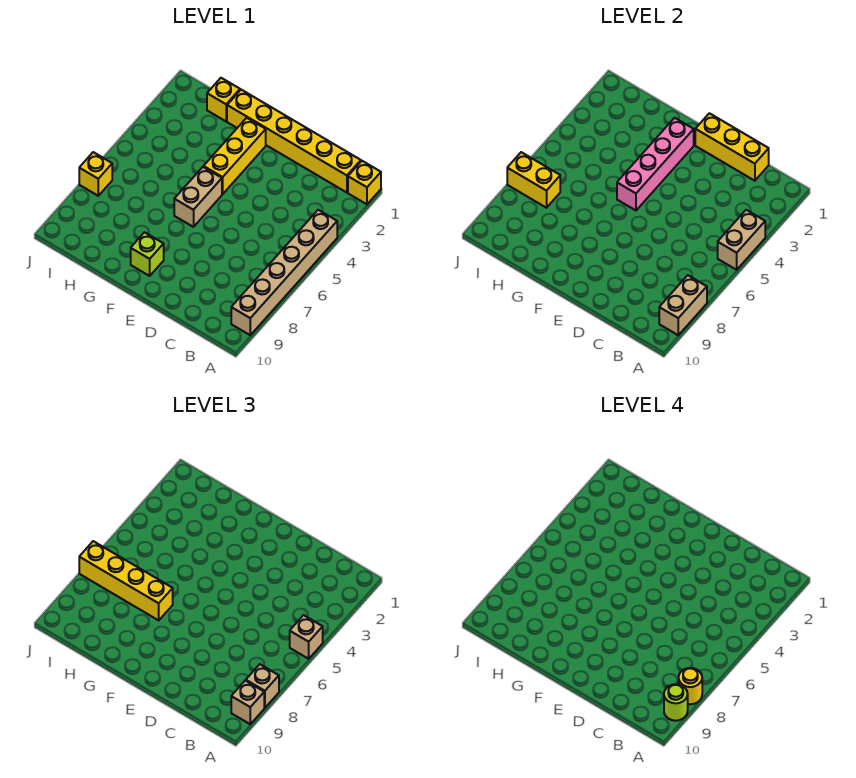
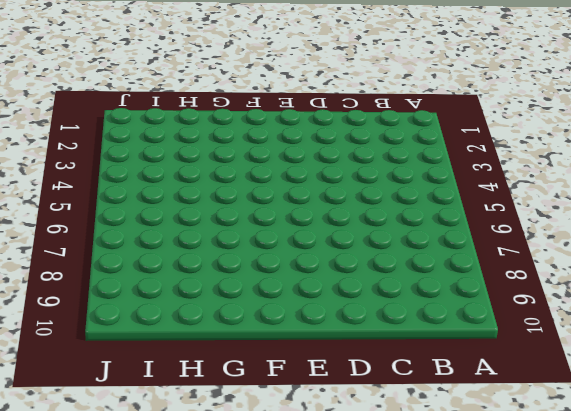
none -> yellow brick A1 level 1
none -> tan brick A4:A9 level 1
none -> yellow brick B1:G1 level 1

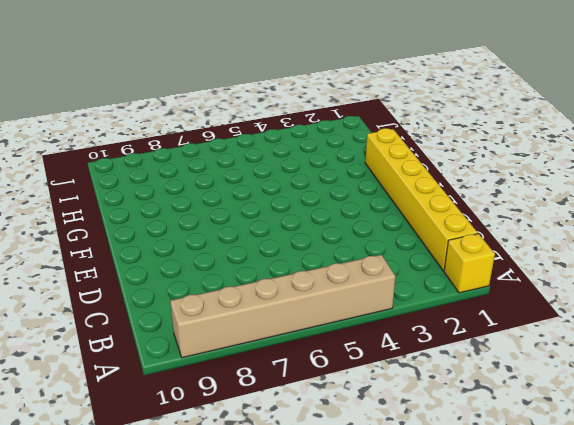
none -> yellow brick F2:F4 level 1
none -> tan brick F5:F6 level 1
none -> lime brick F9 level 1

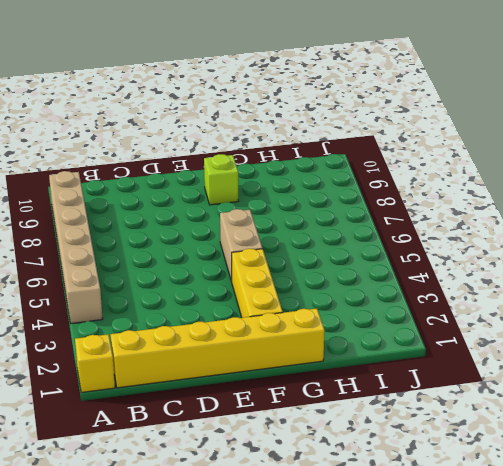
none -> yellow brick H1 level 1
none -> yellow brick J7 level 1
none -> tan brick A4:A5 level 2

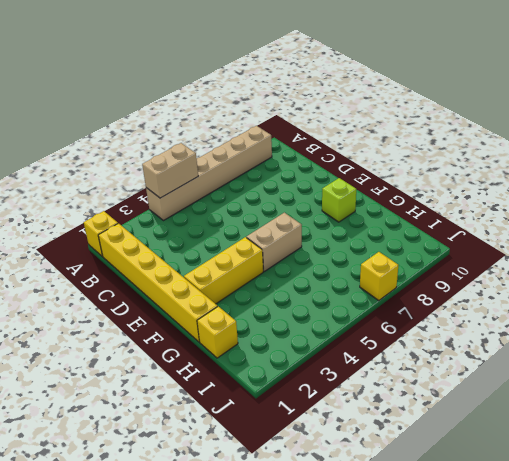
none -> tan brick A8:A9 level 2
none -> yellow brick C1:E1 level 2
none -> pink brick F2:F5 level 2

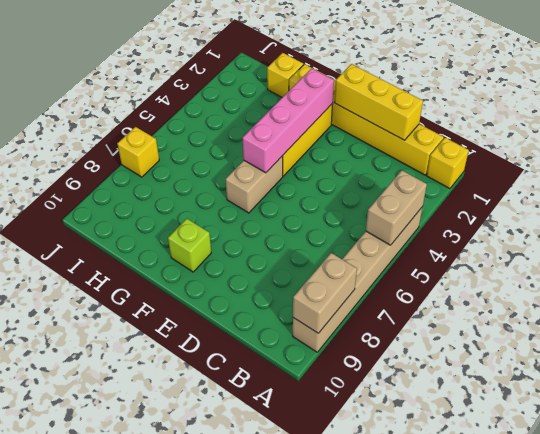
none -> yellow brick I7:J7 level 2
none -> tan brick A5 level 3
none -> tan brick A8 level 3

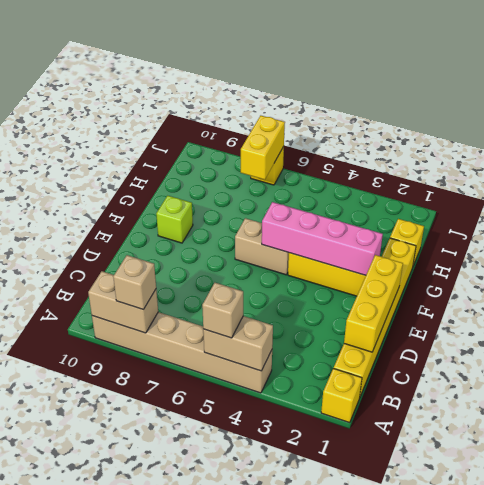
none -> tan brick A9 level 3
none -> yellow brick G7:J7 level 3
none -> yellow round brick A8 level 4

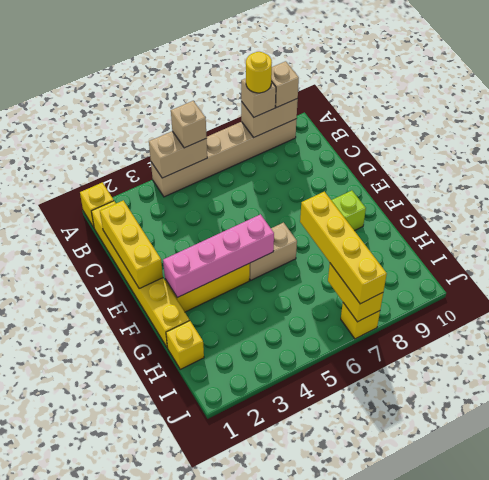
none -> lime round brick A9 level 4

